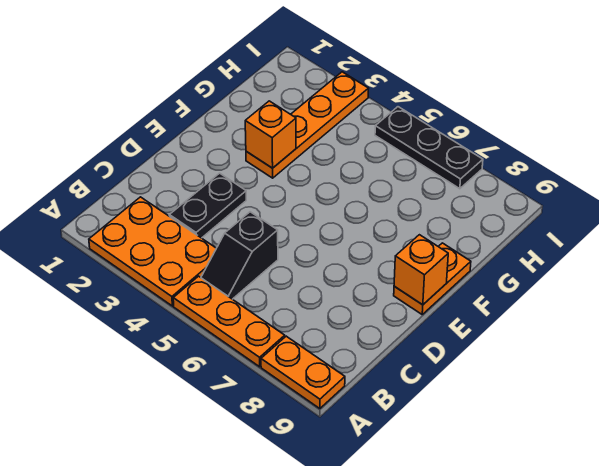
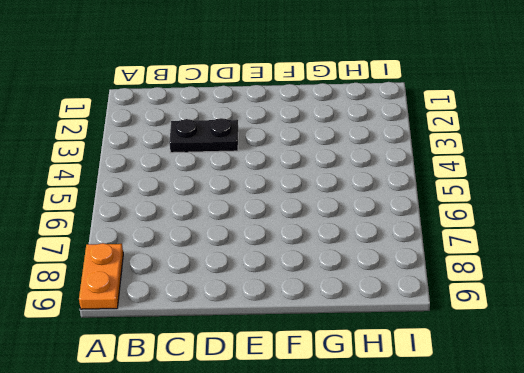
none -> orange plate A2:B4 level 1
none -> orange plate A5:A7 level 1

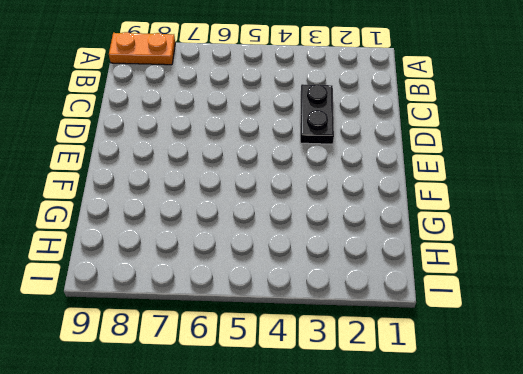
none -> orange plate A2:B4 level 1
none -> orange plate A5:A7 level 1

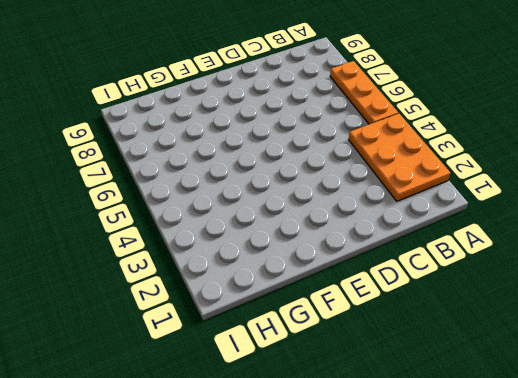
none -> orange plate A8:A9 level 1
none -> black slope B5:C5 level 1 top C

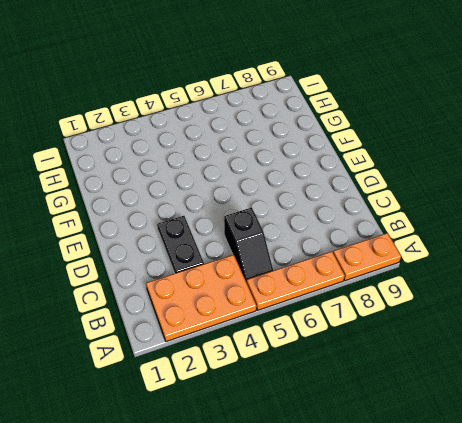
none -> orange plate E9:F9 level 1
none -> orange plate F3:I3 level 1

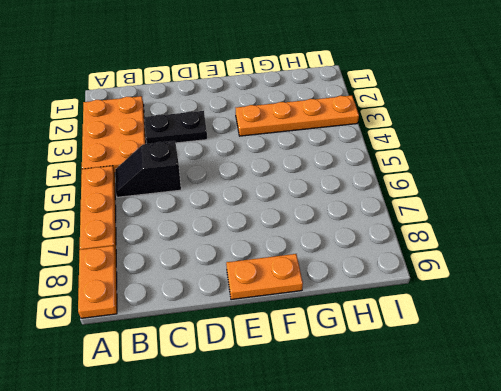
none -> black plate I5:I7 level 1
none -> orange brick E9 level 2

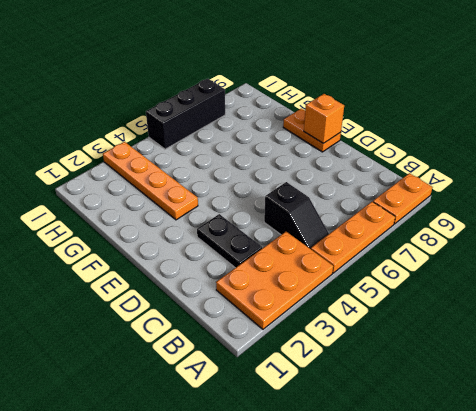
black brick I5:I7 level 1 -> black plate I5:I7 level 1
none -> orange brick F3 level 2

